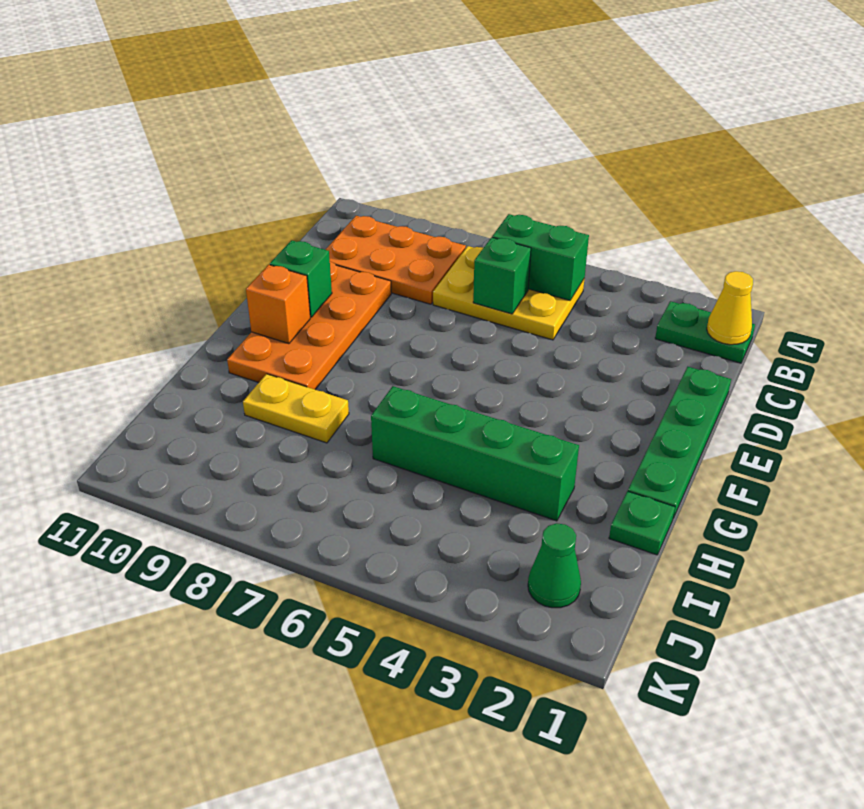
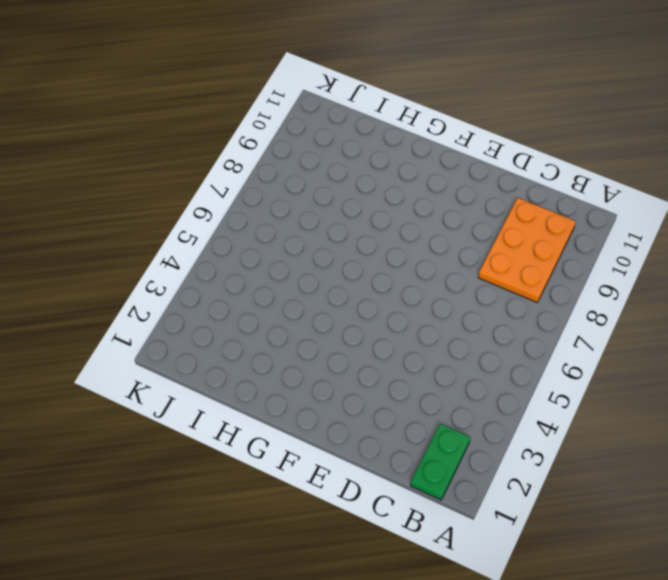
none -> yellow plate B5:C7 level 1
none -> green plate D1:G1 level 1
none -> orange plate D9:G10 level 1

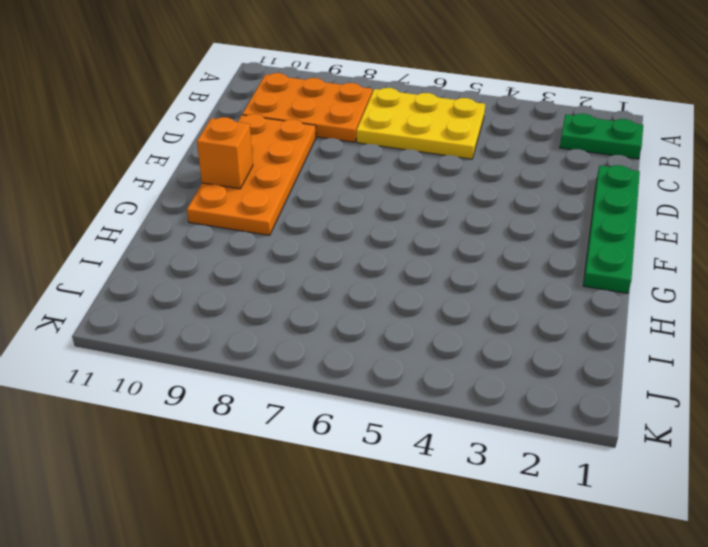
none -> green plate H1 level 1
none -> green brick H3:H6 level 1
none -> yellow plate H8:H9 level 1

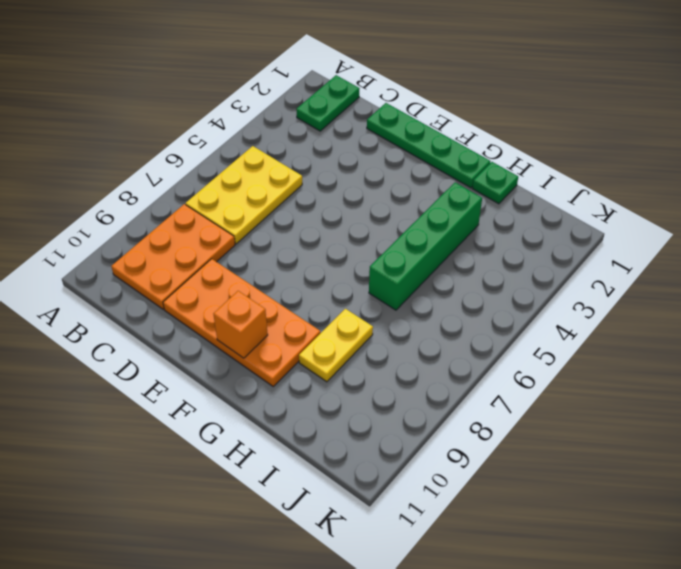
none -> green cone J2 level 1
none -> yellow cone B1 level 2
none -> green brick B5:B6 level 2

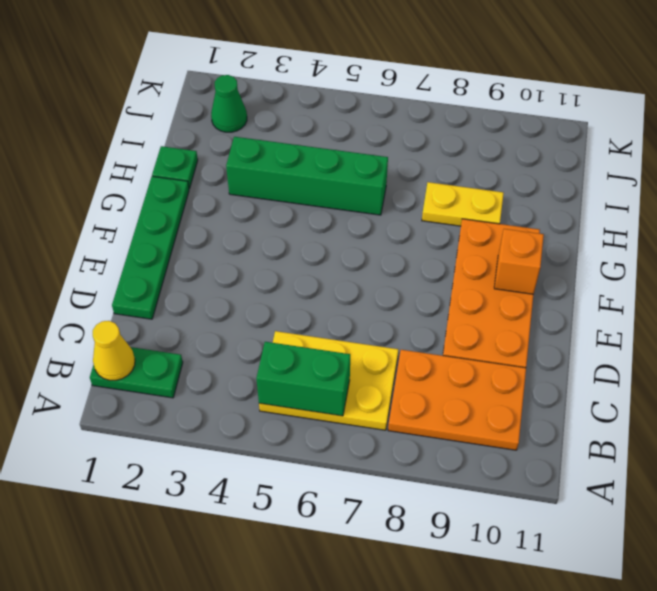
none -> green brick C6 level 2
none -> green brick E10 level 2

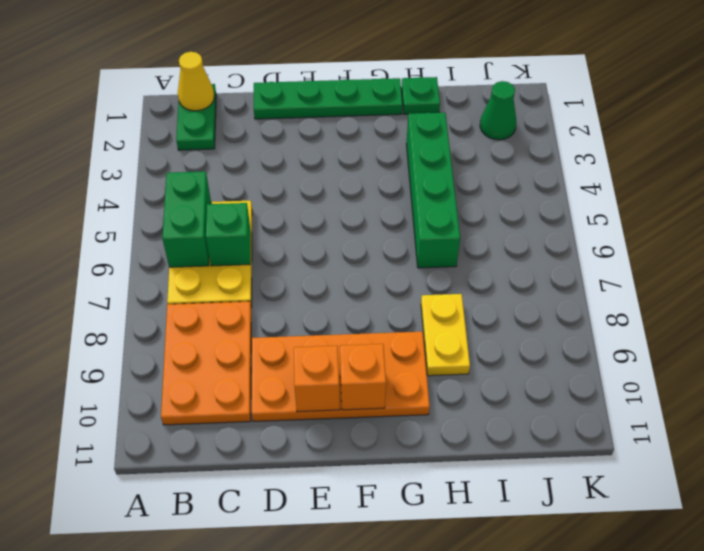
orange brick E10 level 2 -> green brick E10 level 2

